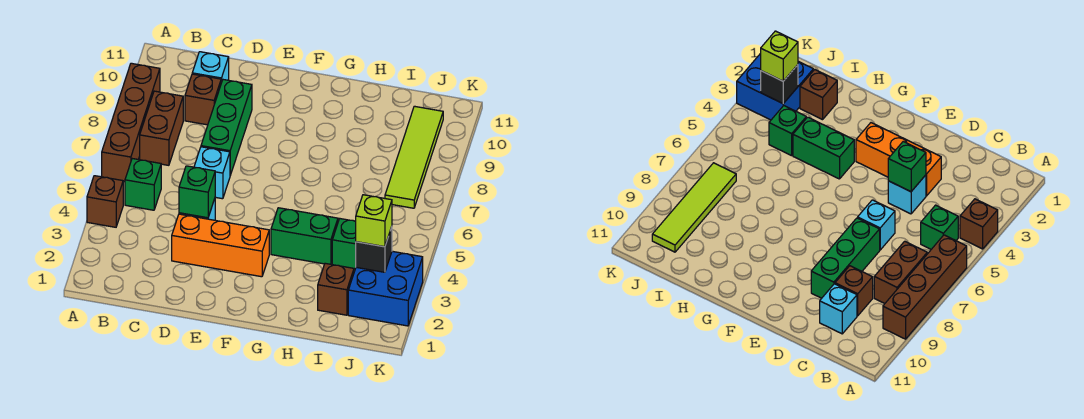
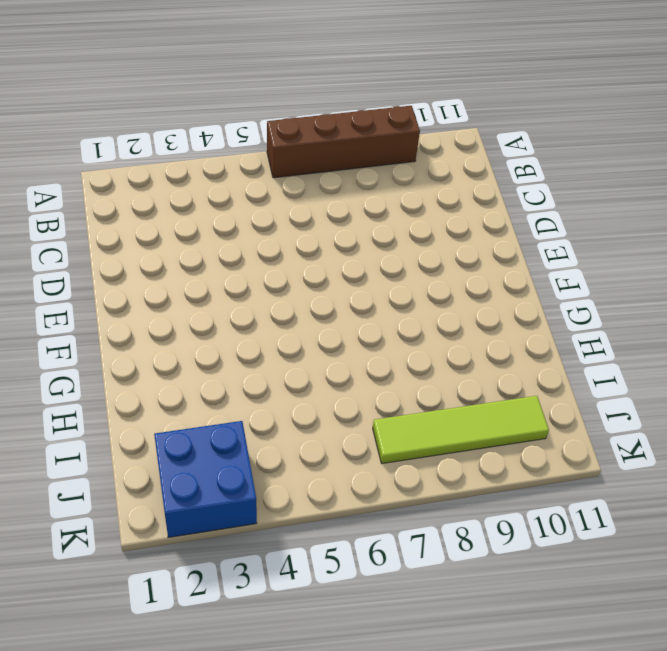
none -> brown brick A4 level 1
none -> green brick B5 level 1
none -> brown brick B7:B8 level 1

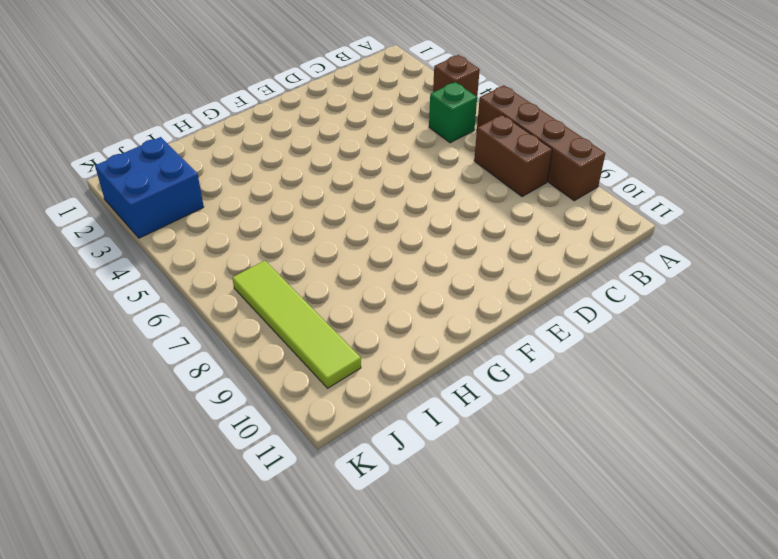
none -> brown brick C9 level 1
none -> cyan brick C10 level 1
none -> orange brick D3:F3 level 1

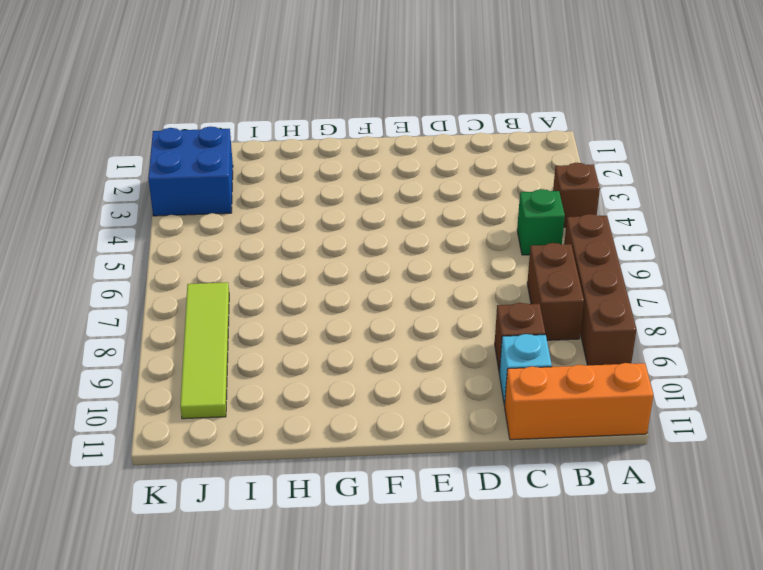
orange brick A11:C11 level 1 -> orange brick D3:F3 level 1
none -> cyan brick D4 level 1
none -> cyan brick D6 level 1
none -> green brick D7:D9 level 1

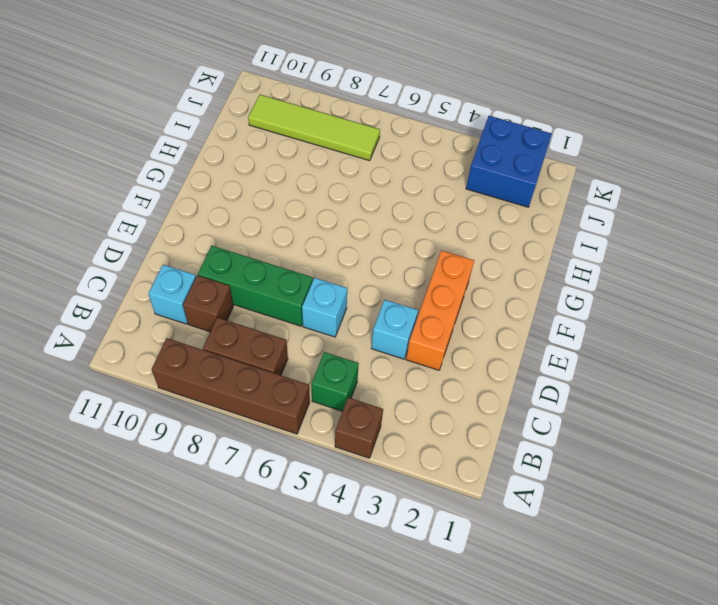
none -> green brick G4:H4 level 1
none -> brown brick I2 level 1
none -> green brick I4 level 1

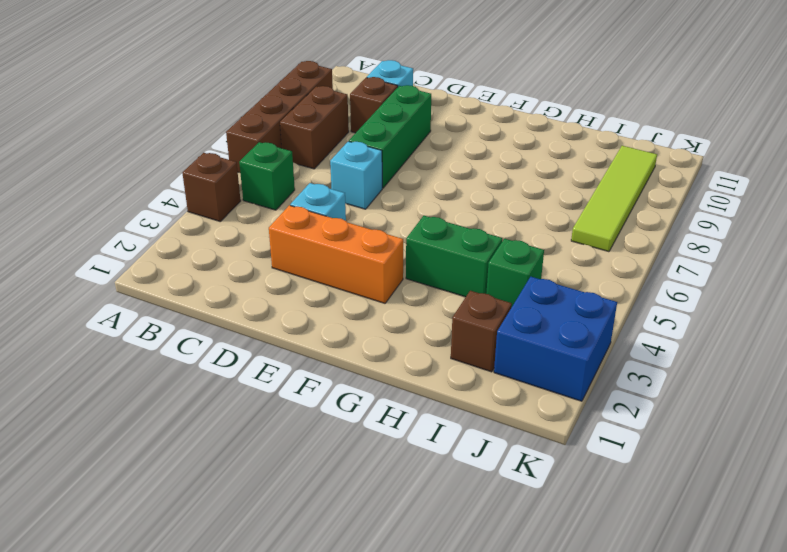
none -> green brick D4 level 2
none -> black brick J3 level 2
none -> lime brick J3 level 3

